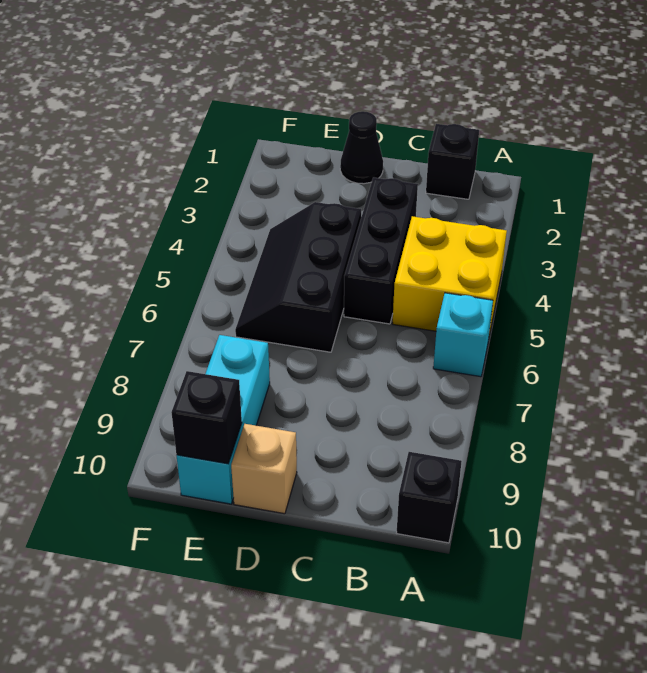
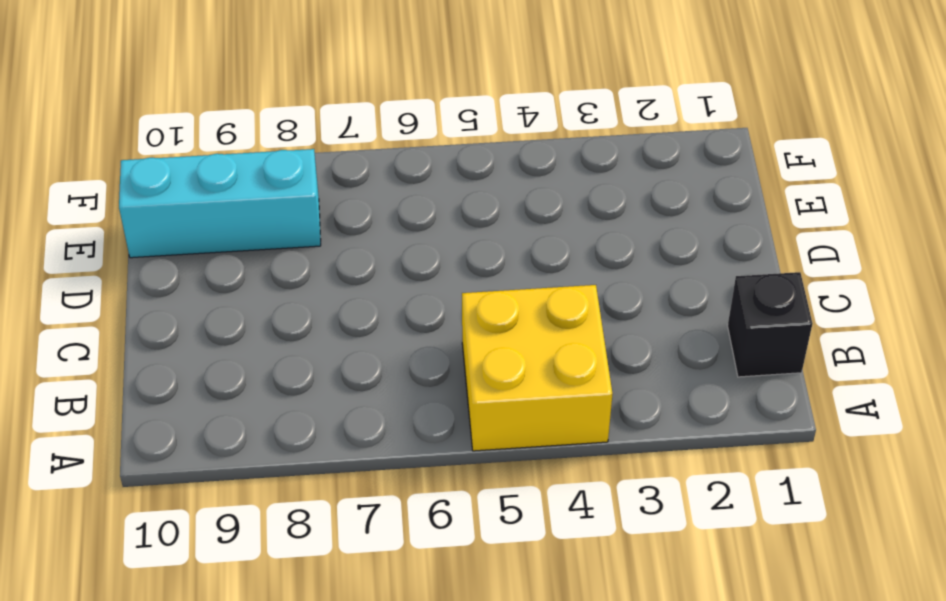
none -> cyan brick A6 level 1
none -> black brick A10 level 1

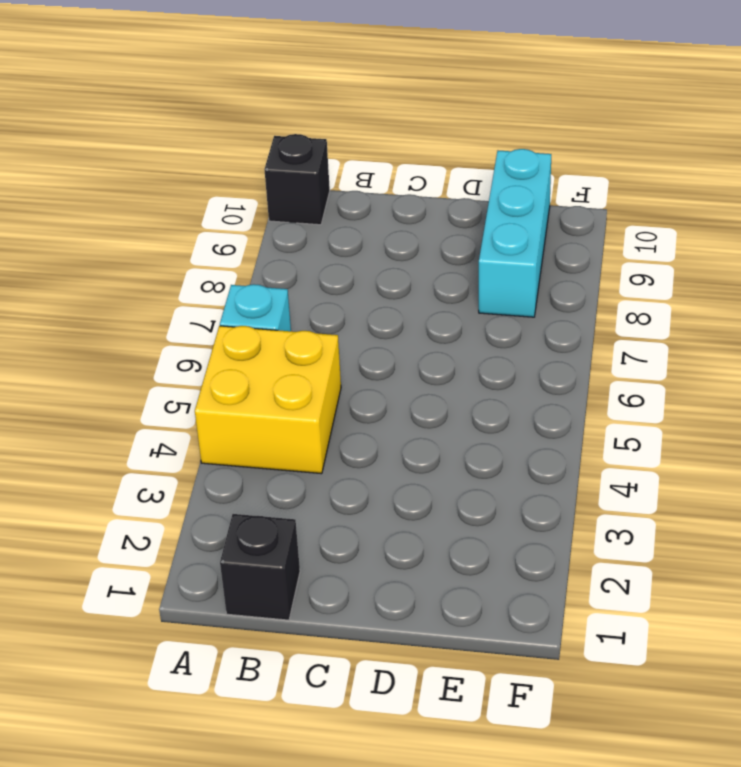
none -> black brick C3:C5 level 1
none -> black cone D1 level 1

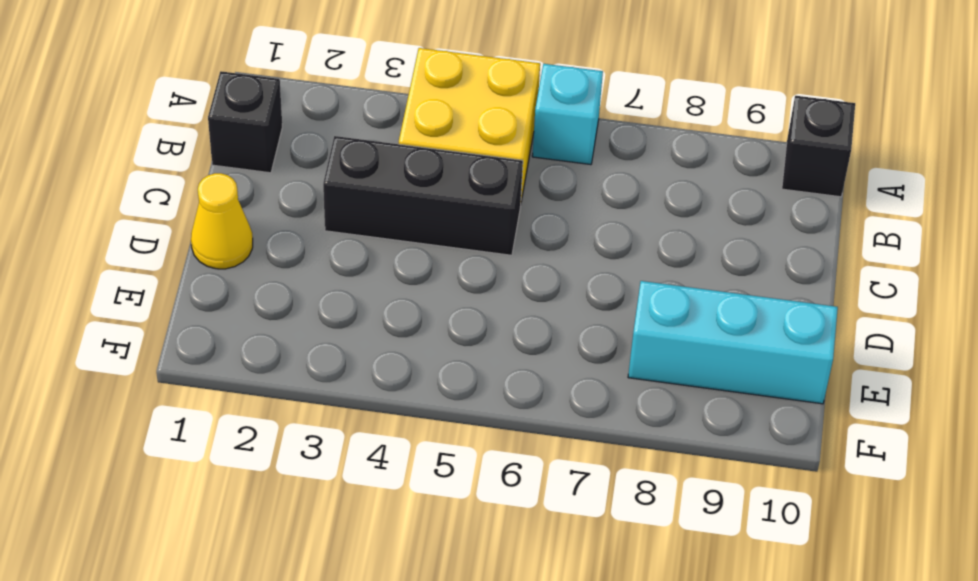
yellow cone D1 level 1 -> black cone D1 level 1
none -> black slope D4:E6 level 1 top D
none -> tan brick D10 level 1

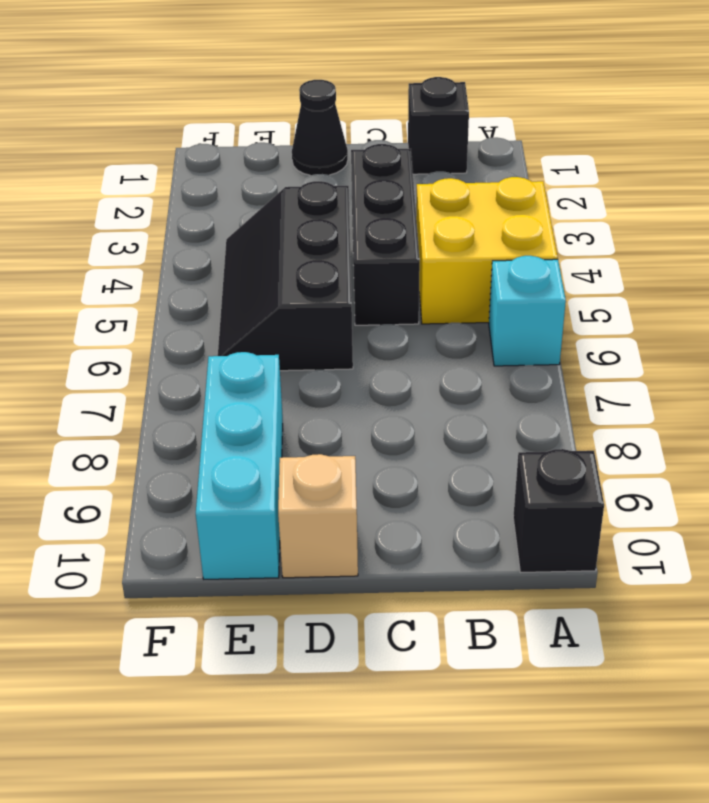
none -> black brick E10 level 2

